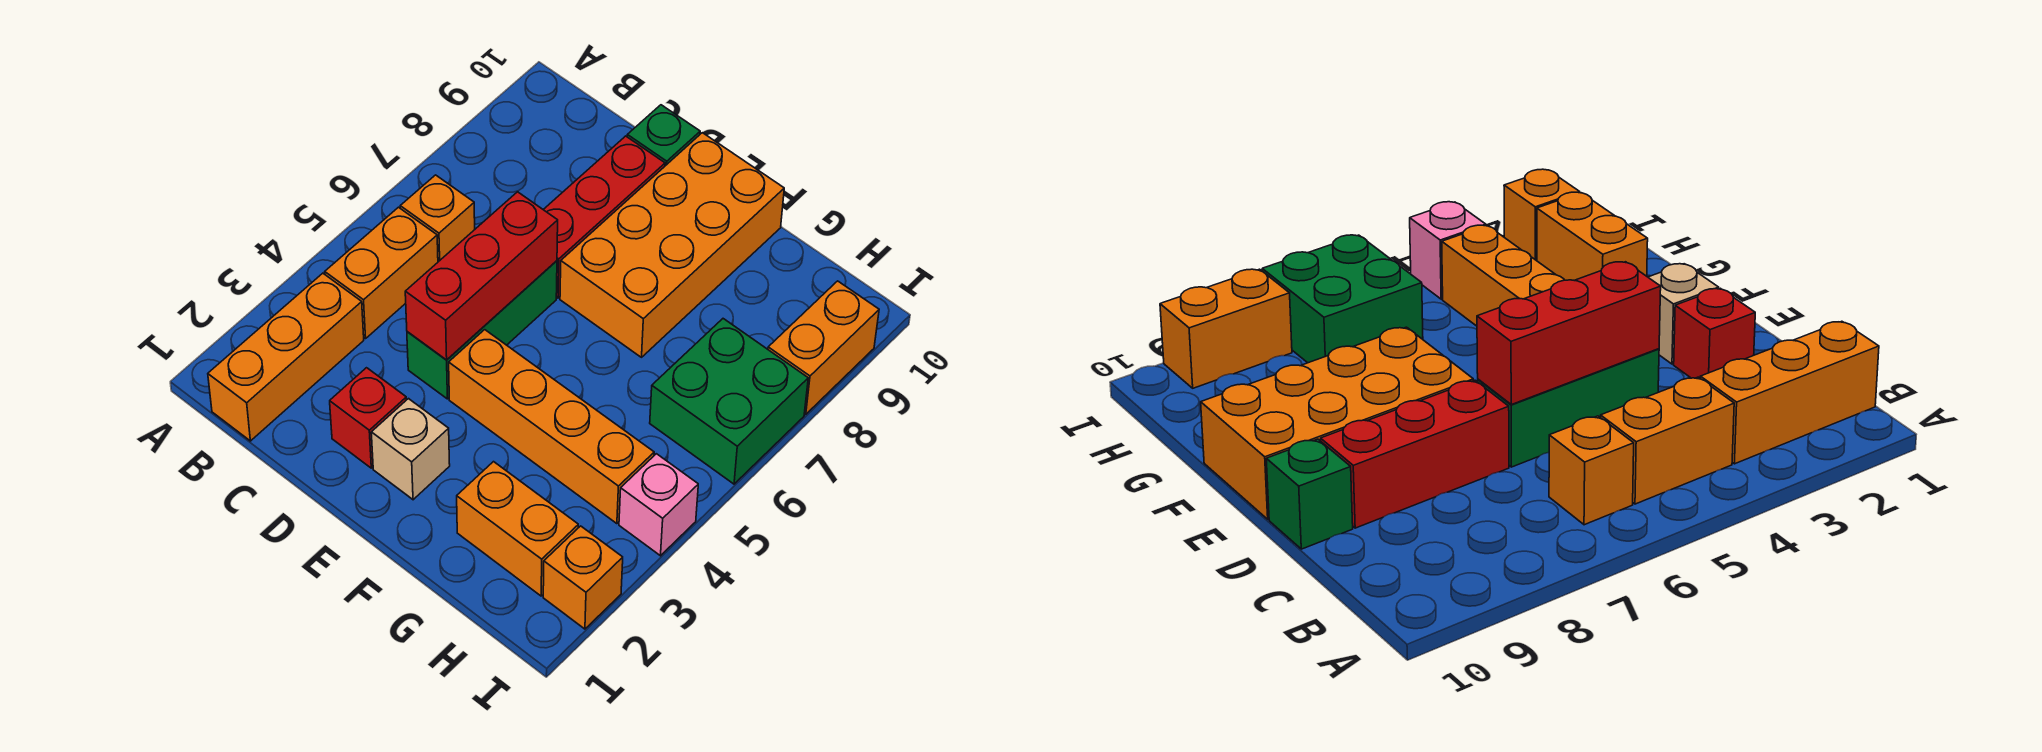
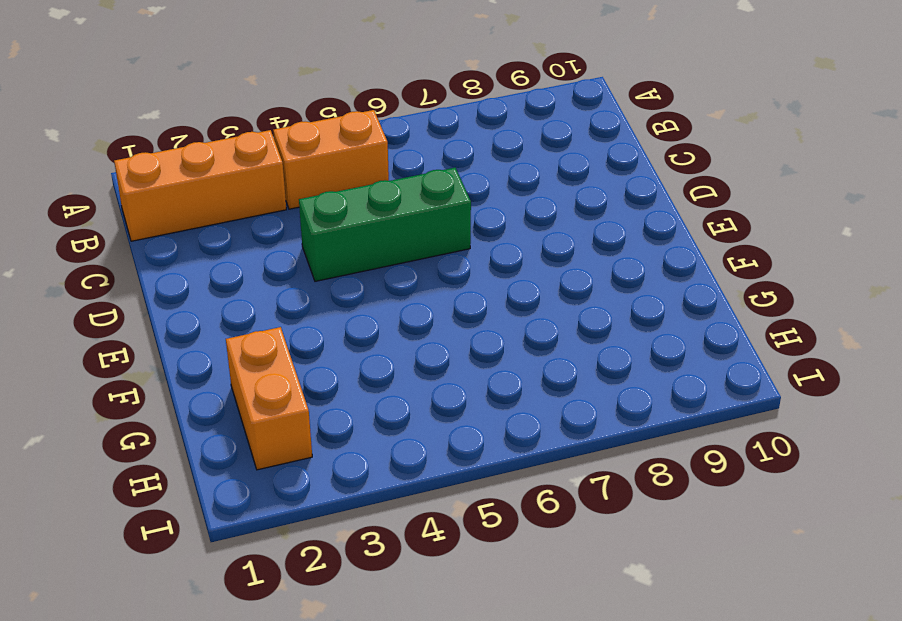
none -> orange brick B6 level 1
none -> red brick D2 level 1
none -> red brick D7:D9 level 1

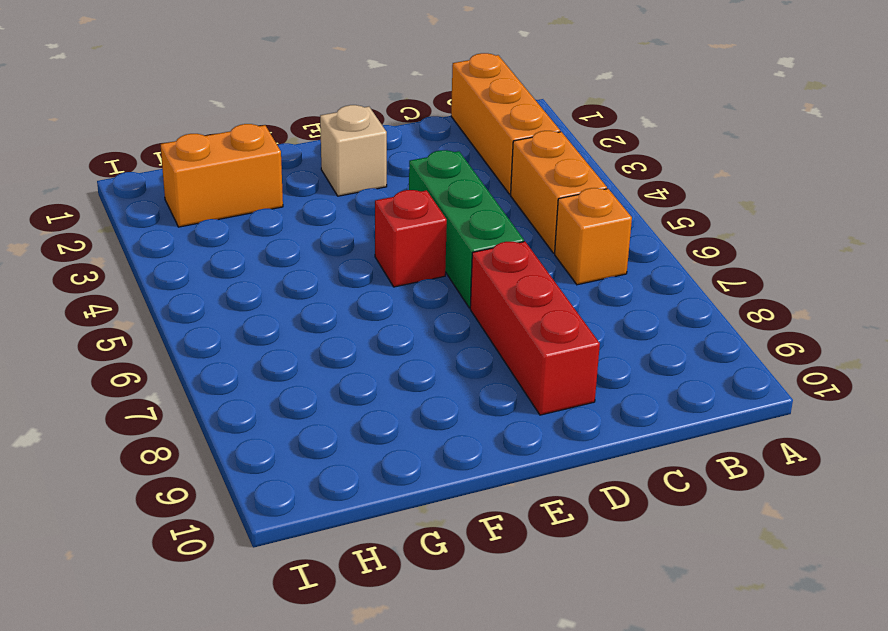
red brick E5 level 1 -> red brick D2 level 1
none -> green brick D10 level 1
none -> orange brick E4:H4 level 1
none -> orange brick E7:F10 level 1

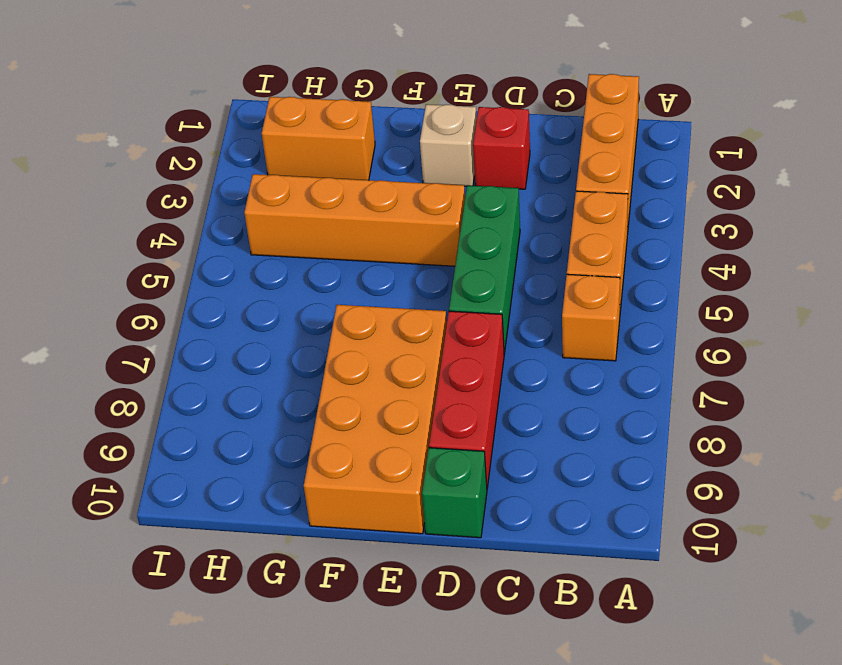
none -> green brick H6:I7 level 1
none -> orange brick I2 level 1
none -> pink brick I4 level 1

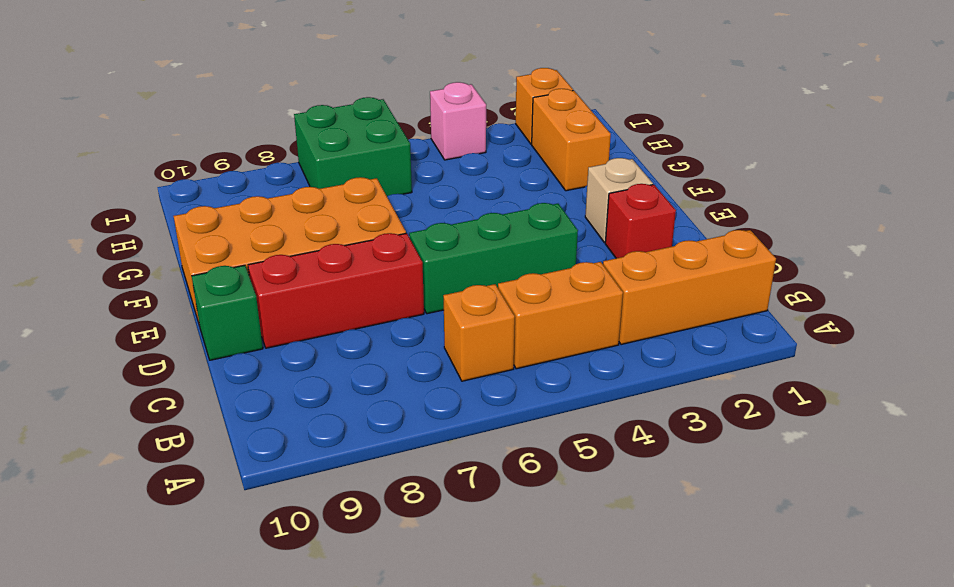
none -> orange brick E4:H4 level 1
none -> orange brick I8:I9 level 1
none -> red brick D4:D6 level 2

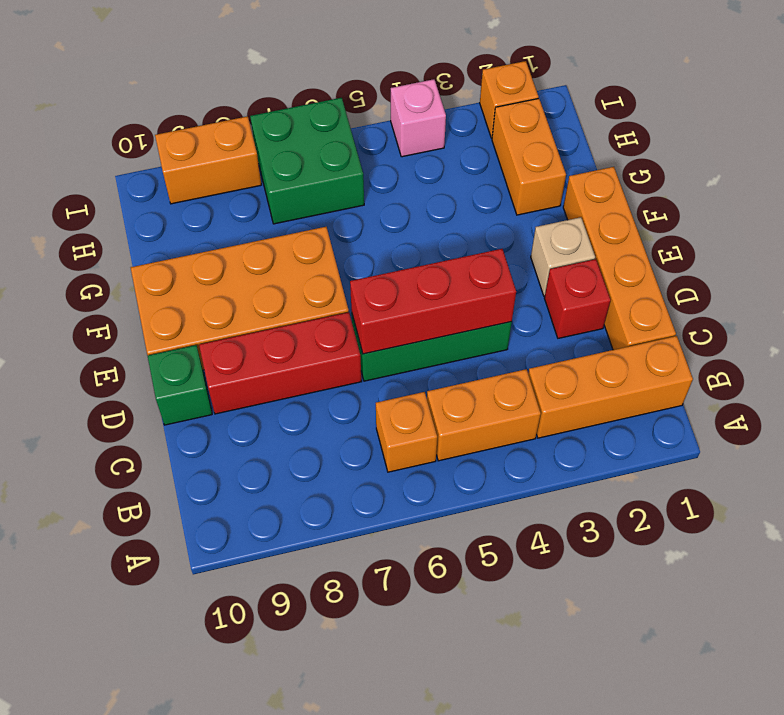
orange brick C1:F1 level 1 -> orange brick E4:H4 level 1

